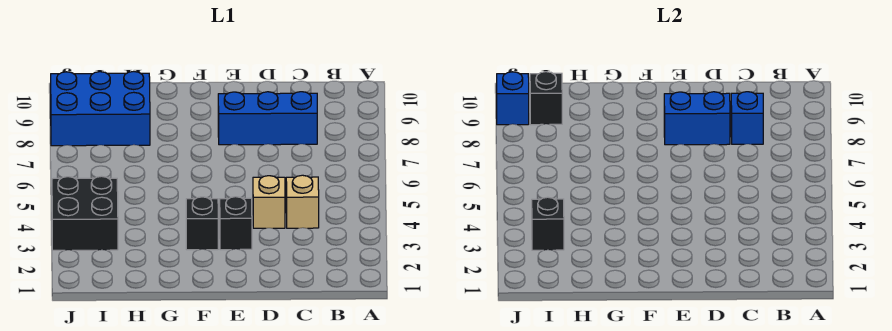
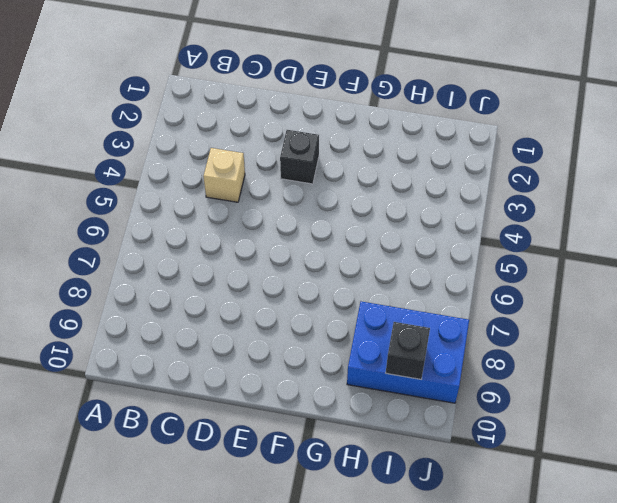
none -> blue brick C8:E8 level 1
none -> tan brick D4 level 1
none -> black brick F3 level 1

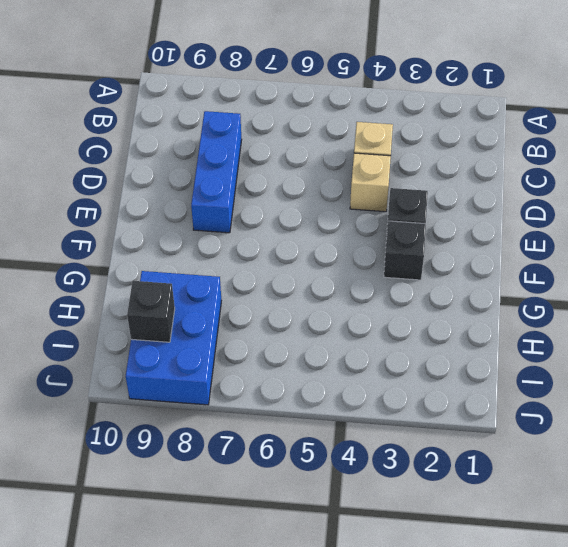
none -> black brick I3:J4 level 1
none -> blue brick C8 level 2
none -> blue brick D8:E8 level 2

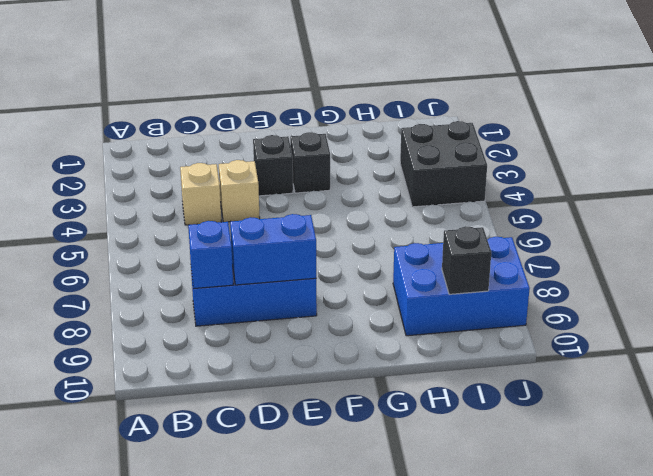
none -> black brick I3 level 2
none -> blue brick J9 level 2

